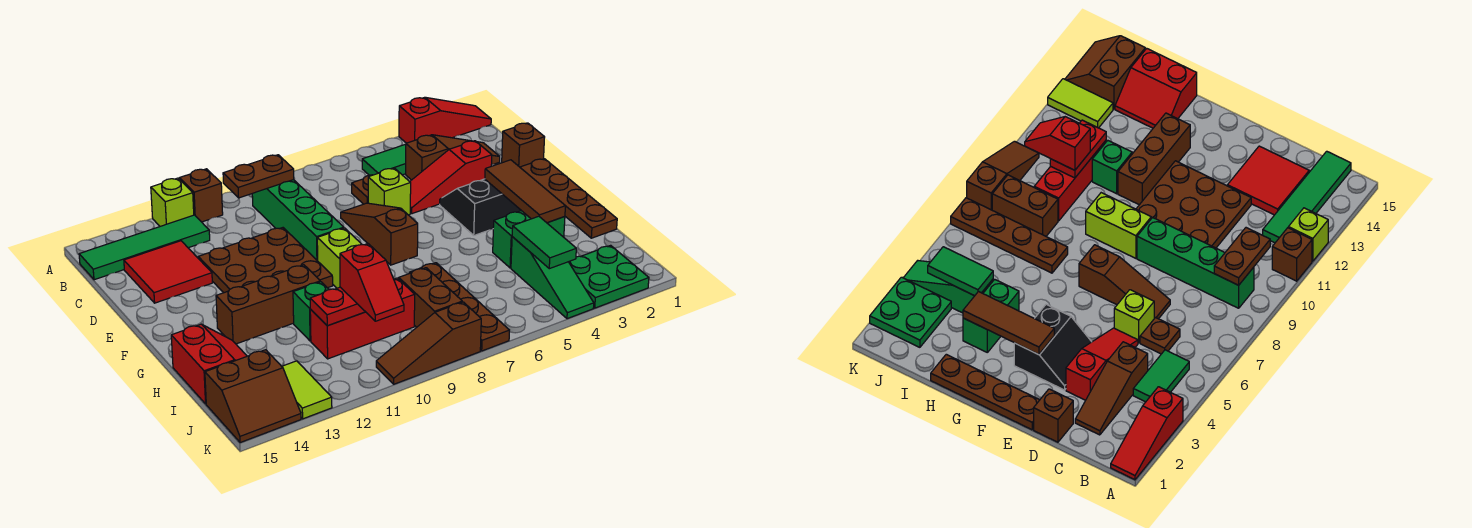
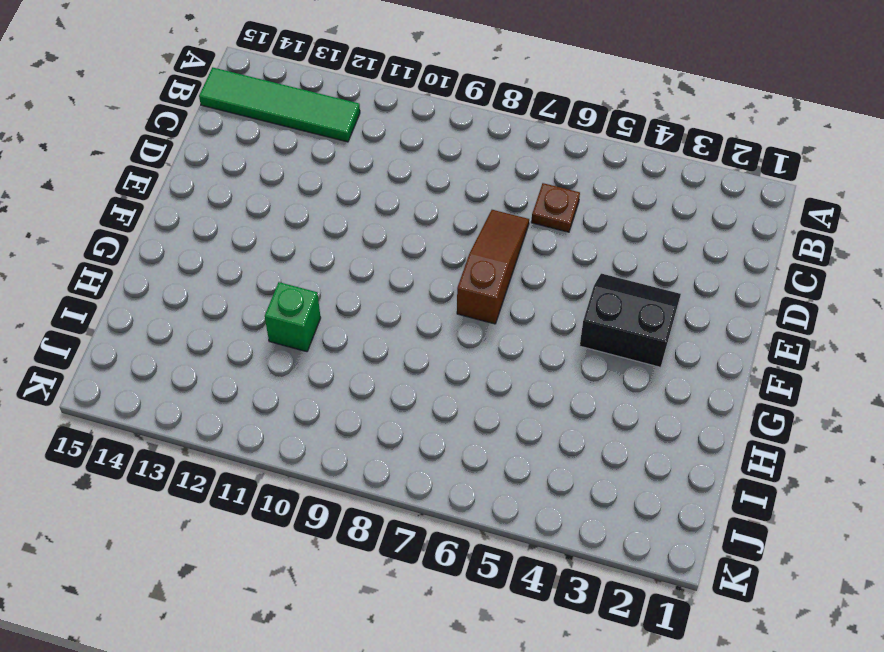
none -> red slope A1:A3 level 1 top 3
none -> brown brick A11 level 1
none -> lime brick A12 level 1
none -> green tile B4:B5 level 1

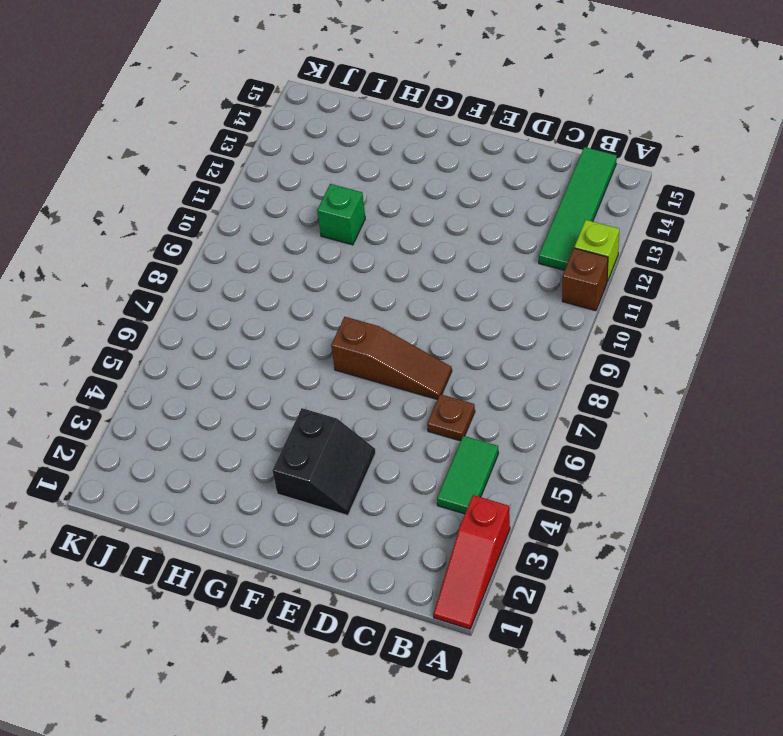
none -> green brick B9:E9 level 1
none -> brown slope C2:C4 level 1 top 4
none -> red tile C13:D14 level 1
none -> brown brick D1 level 1

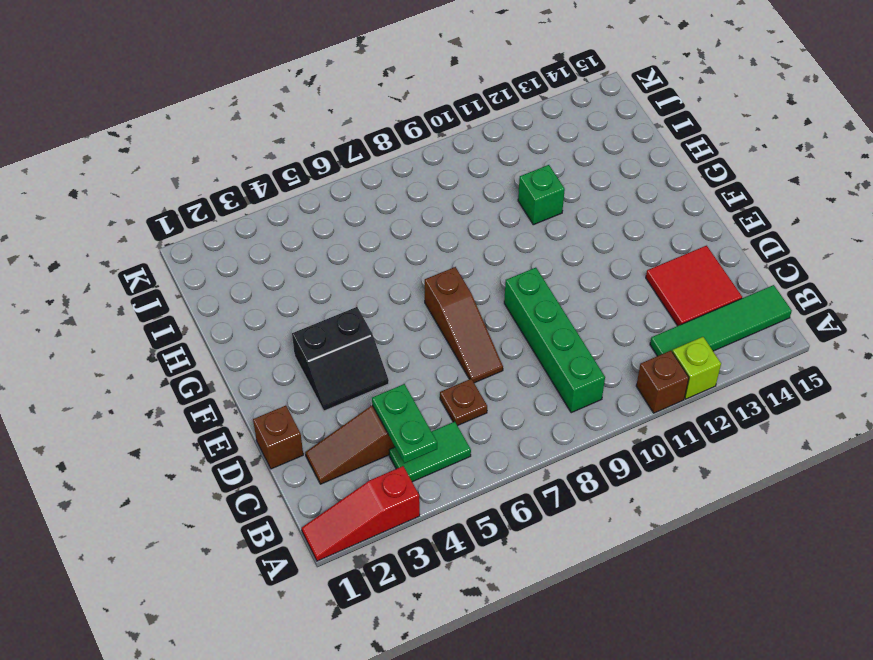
green plate B4:C4 level 2 -> none
none -> red slope D3:D5 level 1 top 3
none -> lime brick D6 level 1
none -> brown plate D10:F12 level 1
none -> brown plate E1:H1 level 1

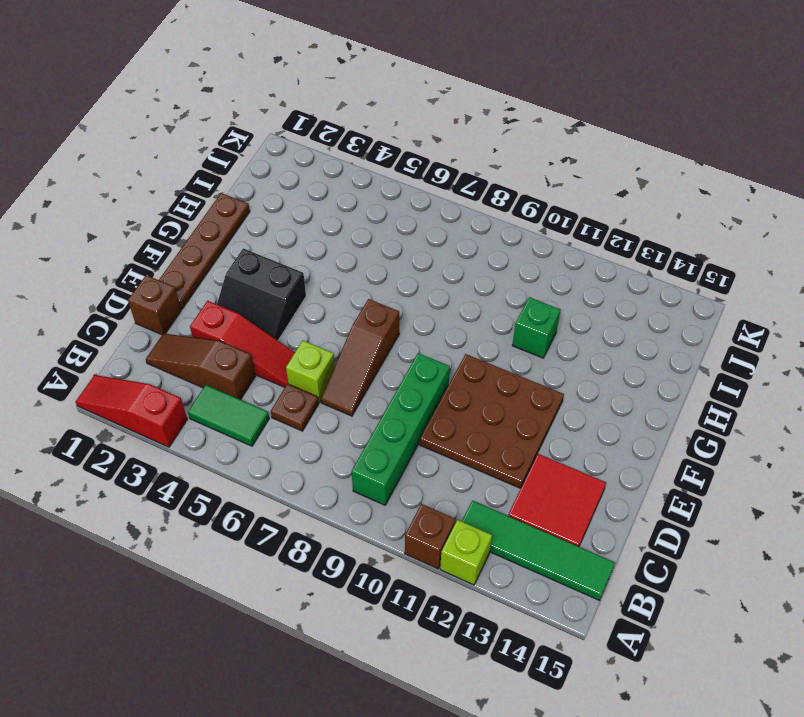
none -> lime brick F9:G9 level 1
none -> brown brick G11:G13 level 1
none -> green brick H3:H4 level 1
none -> brown plate H7:K7 level 1

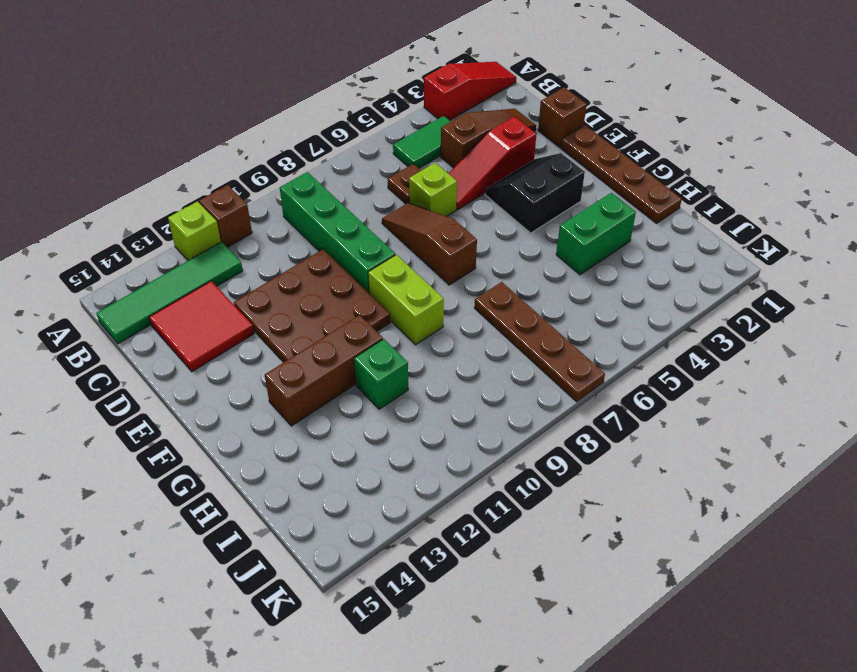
none -> red slope H14:I15 level 1 top 15
none -> green slope I4:K4 level 1 top I
none -> brown brick I8:J8 level 1
none -> red brick I9:I11 level 1

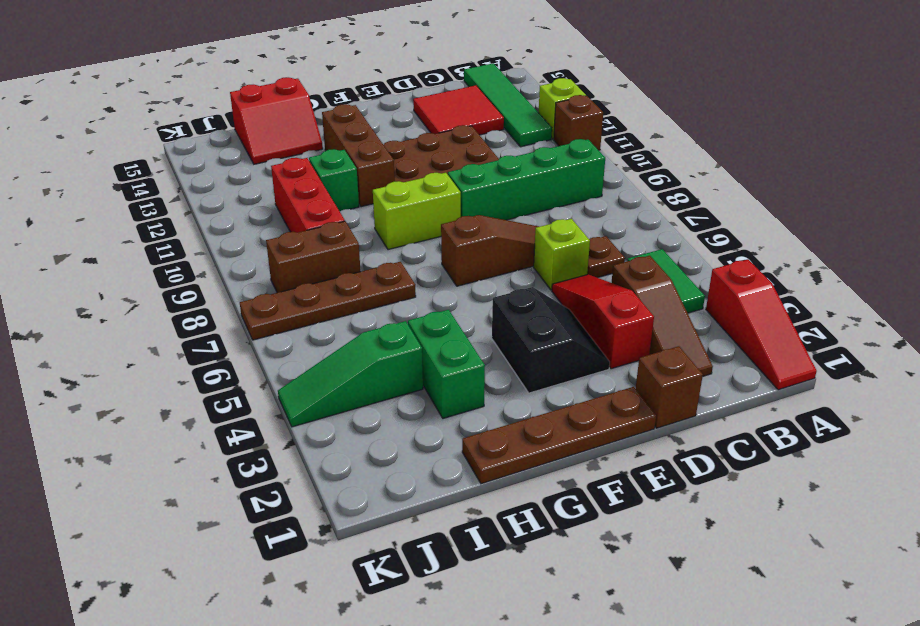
none -> green plate J2:K3 level 1
none -> lime tile J13:K13 level 1
none -> brown slope J14:K15 level 1 top J
none -> brown slope K8:K10 level 1 top 8

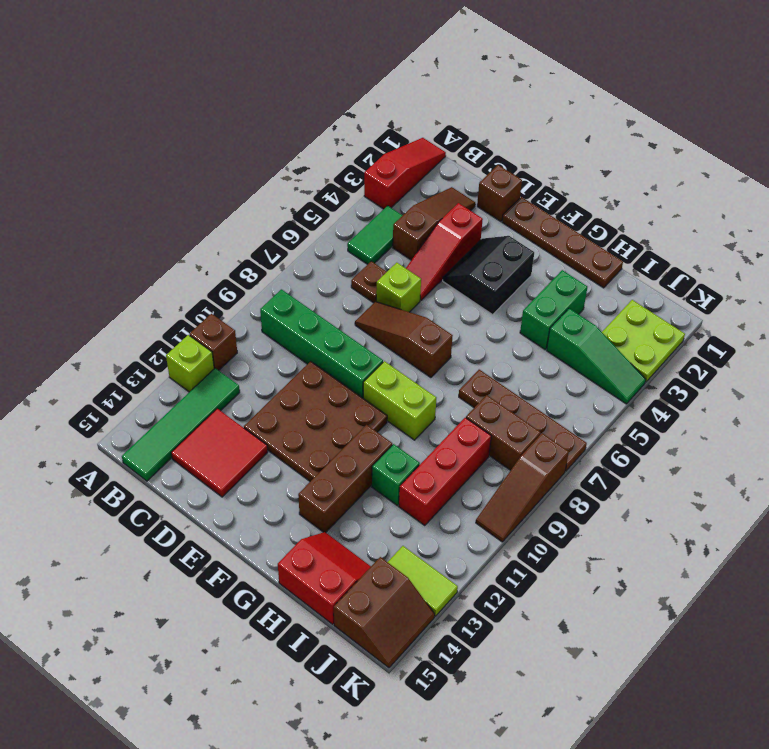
lime plate J2:K3 level 1 -> green plate J2:K3 level 1
none -> brown plate B9:B10 level 2
none -> brown tile F3:H3 level 2
none -> green tile I4:J4 level 2
none -> red plate I10:I11 level 2

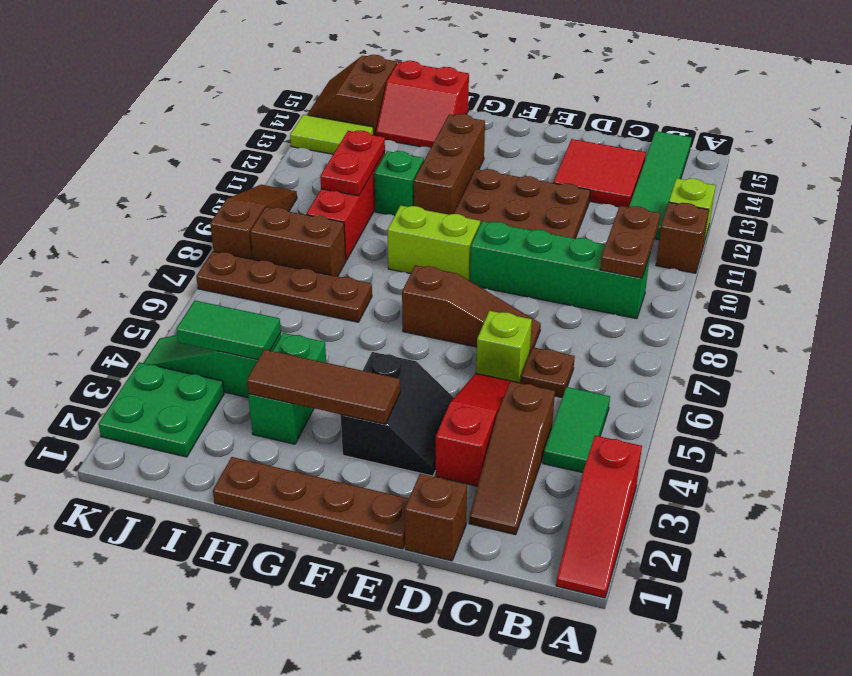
none -> red slope I10:J10 level 3 top I

